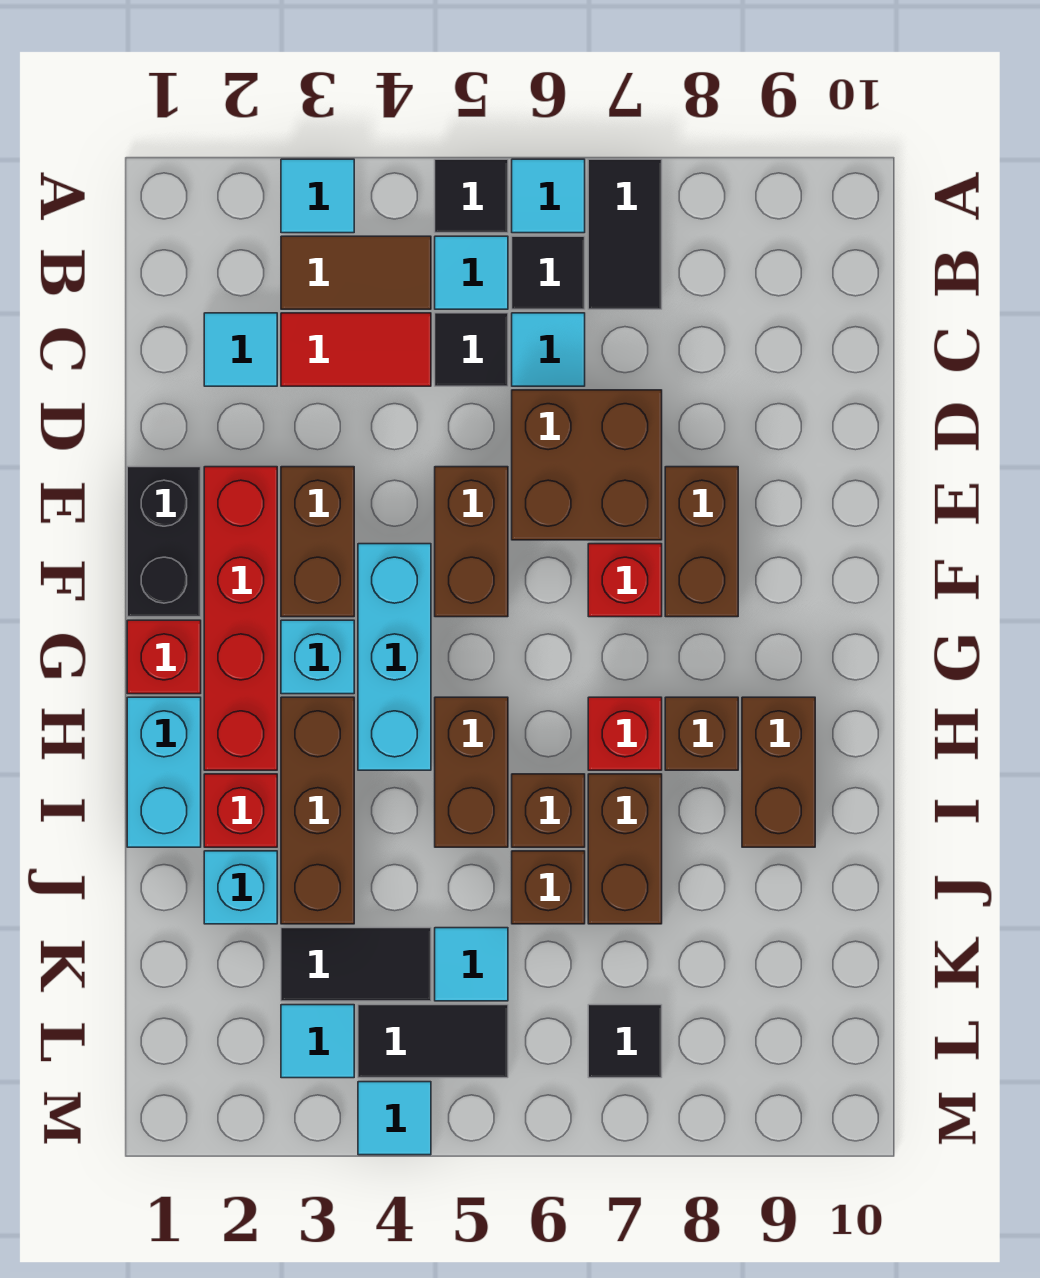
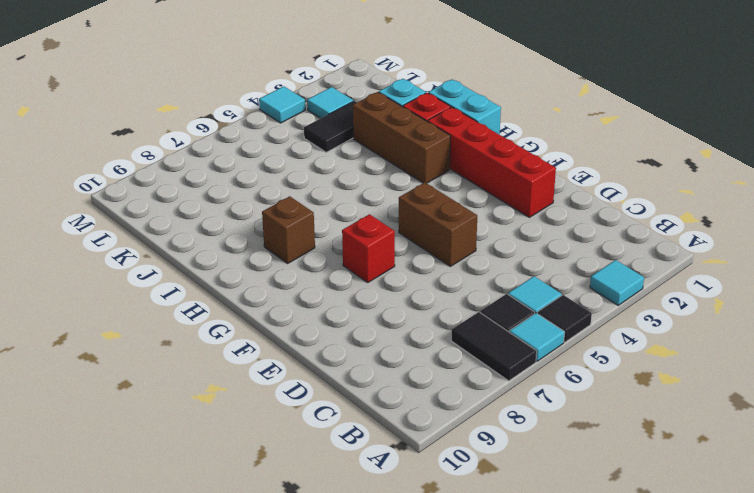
none -> brown tile B3:B4 level 1
none -> cyan tile C2 level 1
none -> red tile C3:C4 level 1
none -> black tile C5 level 1

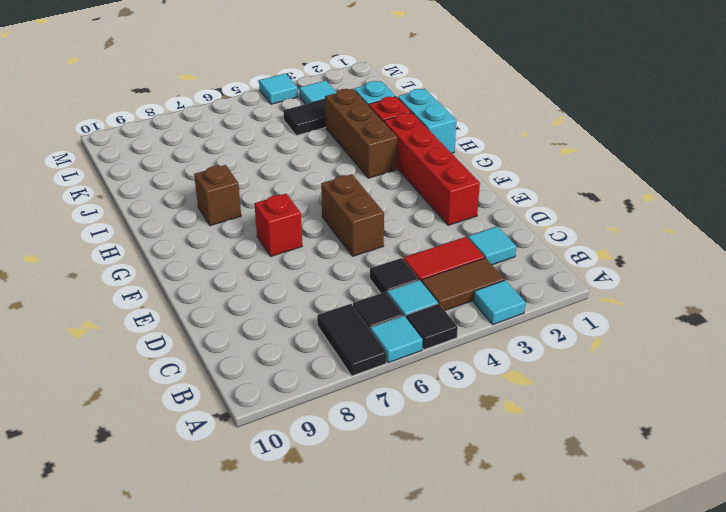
none -> cyan tile C6 level 1
none -> brown brick D6:E7 level 1
none -> black brick E1:F1 level 1
none -> brown brick E3:F3 level 1

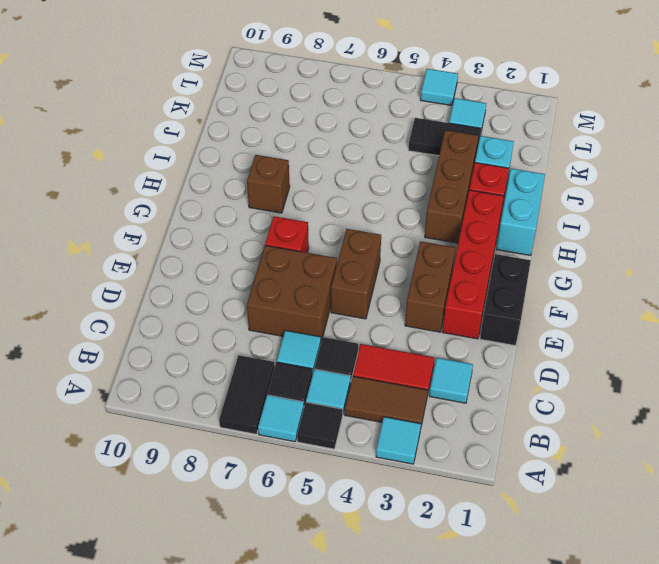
none -> brown brick E8:F8 level 1
none -> cyan brick F4:H4 level 1
none -> red brick G1 level 1
none -> cyan brick G3 level 1

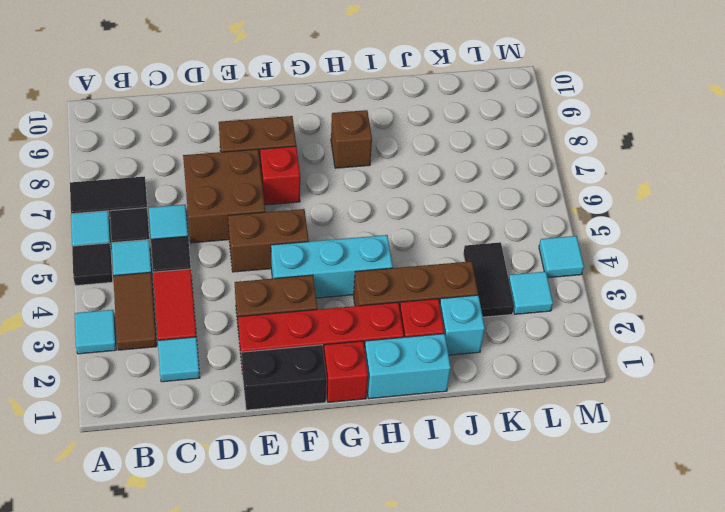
none -> cyan brick G3 level 1
none -> brown brick H5:I5 level 1
none -> red brick H7 level 1
none -> brown brick H9:I9 level 1

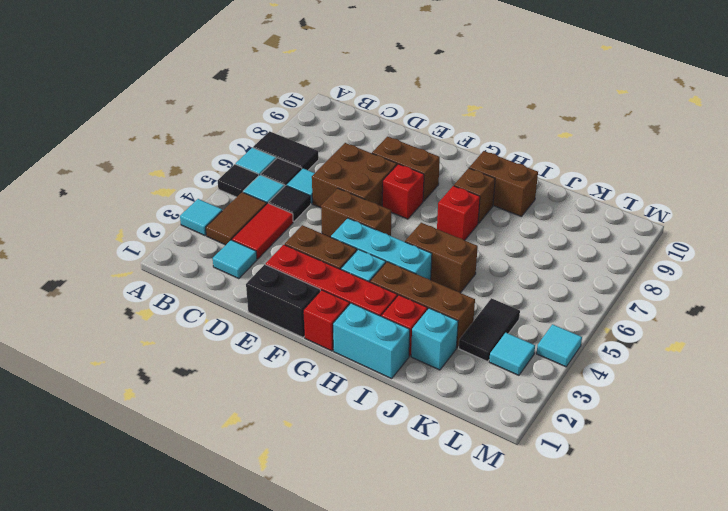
none -> brown brick I6 level 1
none -> brown brick I7:J7 level 1
none -> brown brick J6 level 1
none -> cyan tile K5 level 1

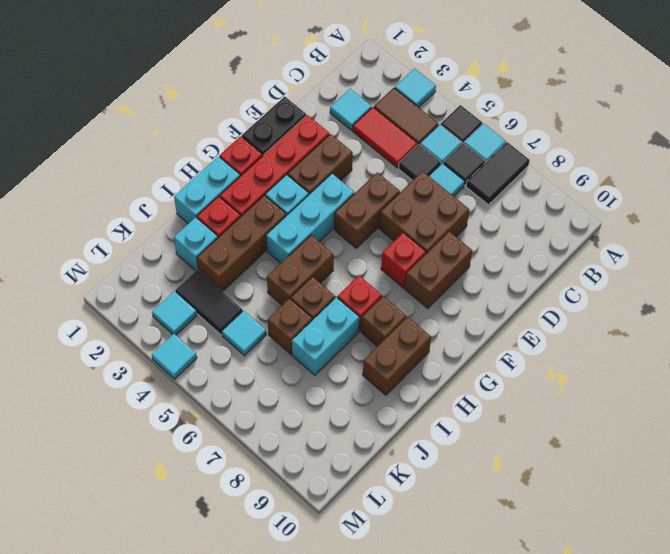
cyan brick I7:J7 level 1 -> brown brick I7:J7 level 1
none -> black tile L4:L5 level 1
none -> black tile L7 level 1

